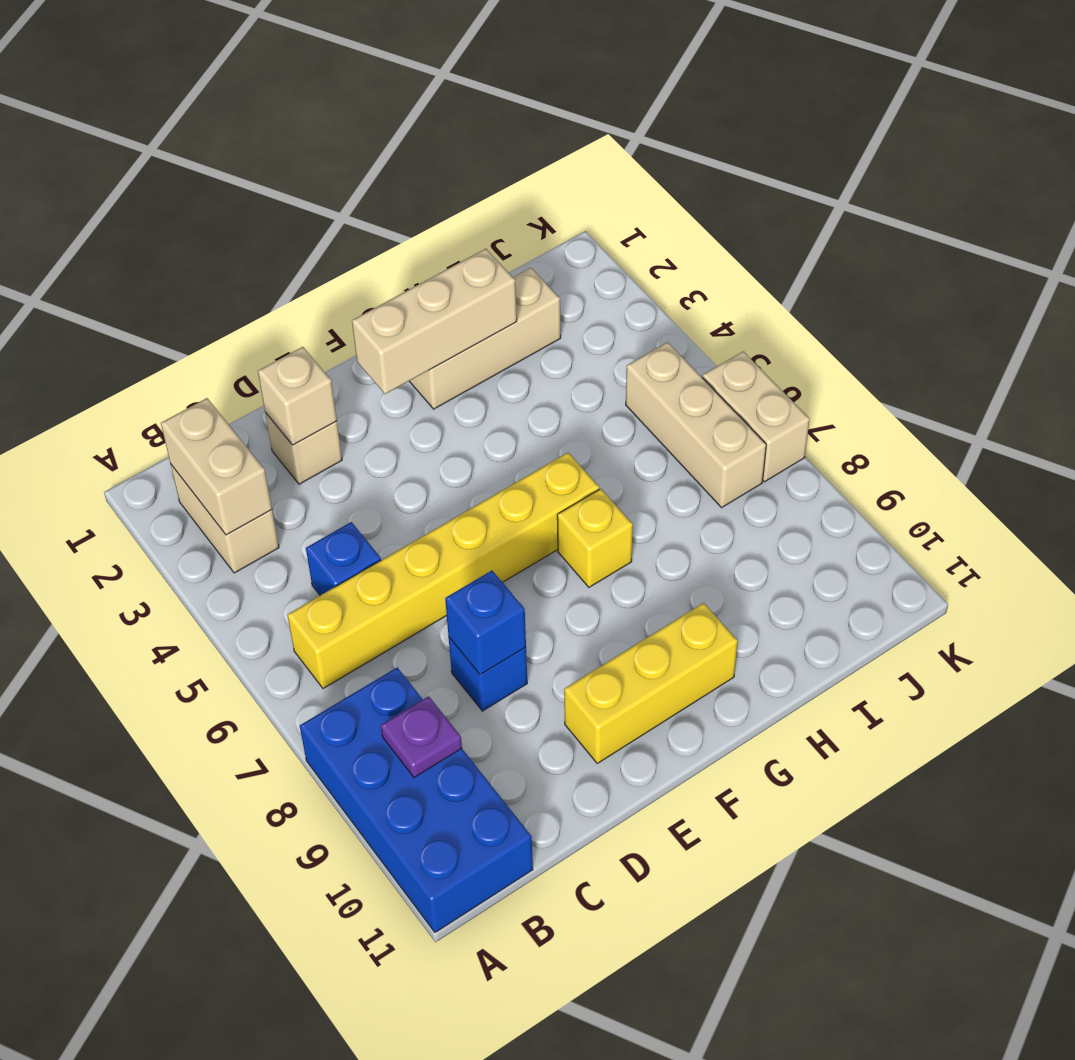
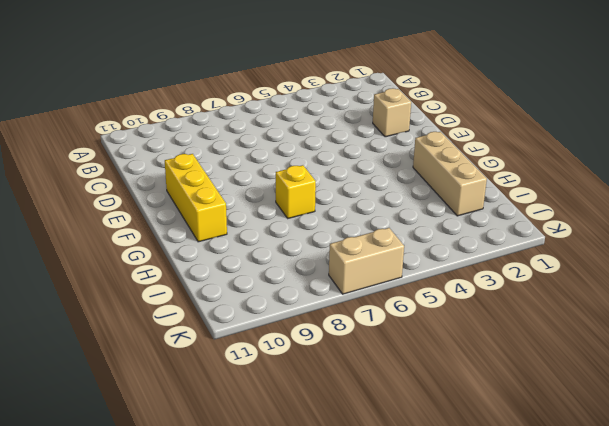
none -> blue brick A8:B11 level 1
none -> tan brick B2:B3 level 1
none -> yellow brick B6:G6 level 1

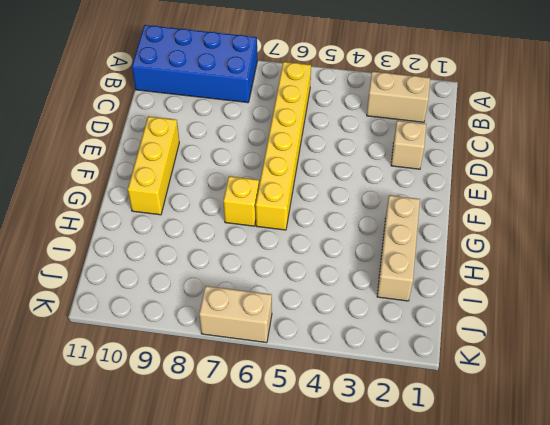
none -> blue brick C5 level 1
none -> blue brick D8 level 1
none -> tan brick J5:J7 level 1

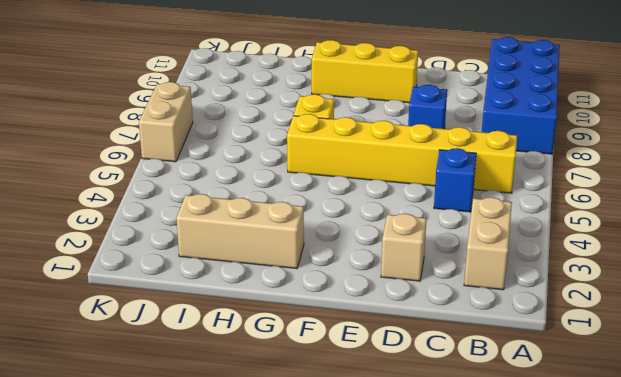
none -> tan brick J5:J7 level 1
none -> tan brick B2:B3 level 2
none -> purple plate B9 level 2

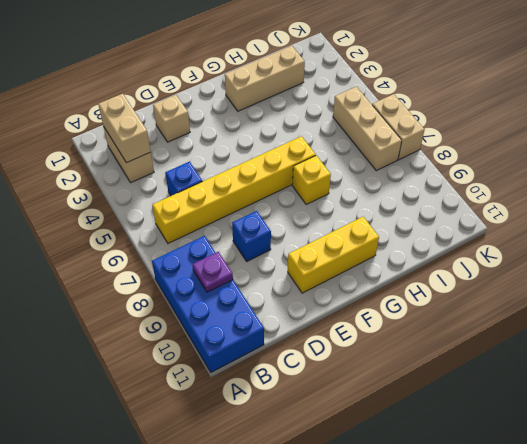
none -> tan brick D2 level 2
none -> blue brick D8 level 2
none -> tan brick F2:H2 level 2

